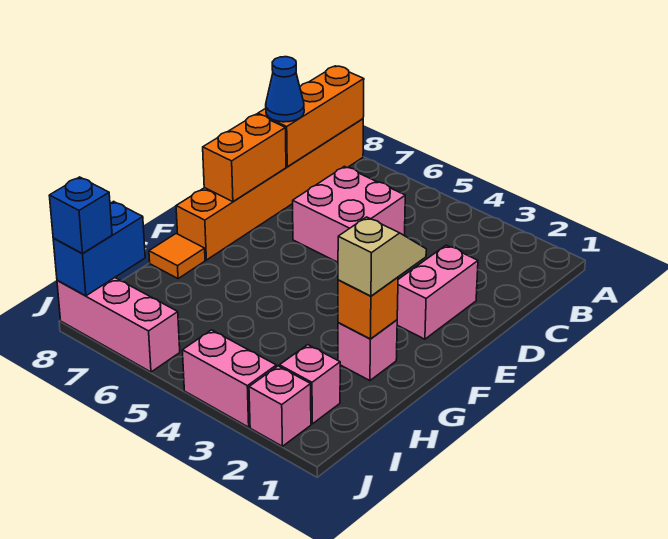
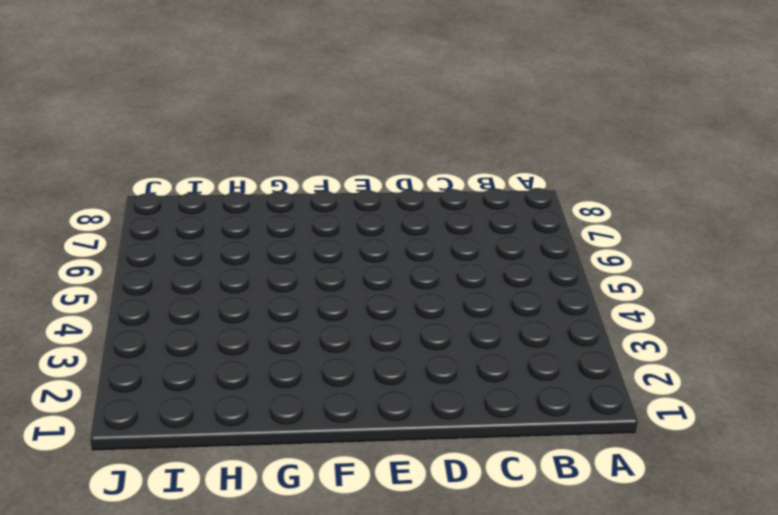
none -> orange brick A8:F8 level 1
none -> pink brick C5:D6 level 1
none -> pink brick D2:E2 level 1

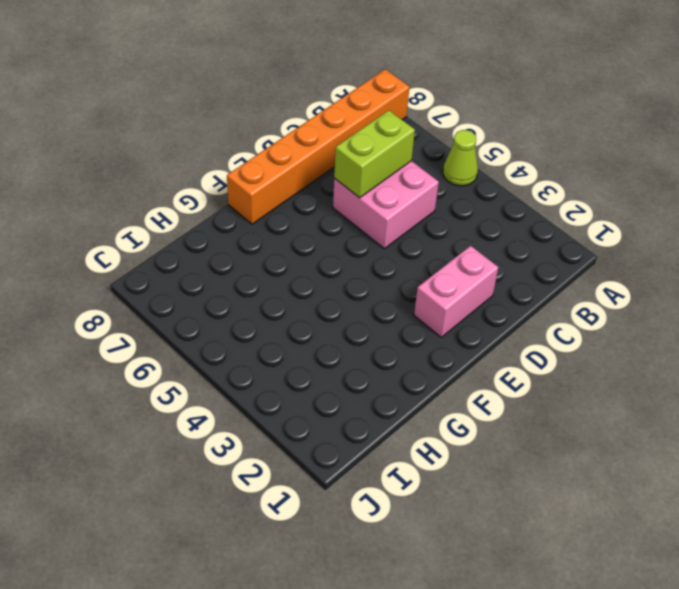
lime cone A5 level 1 -> none
lime brick C6:D6 level 2 -> none
none -> pink brick G2 level 1
none -> orange tile G8 level 1
none -> pink brick I2 level 1

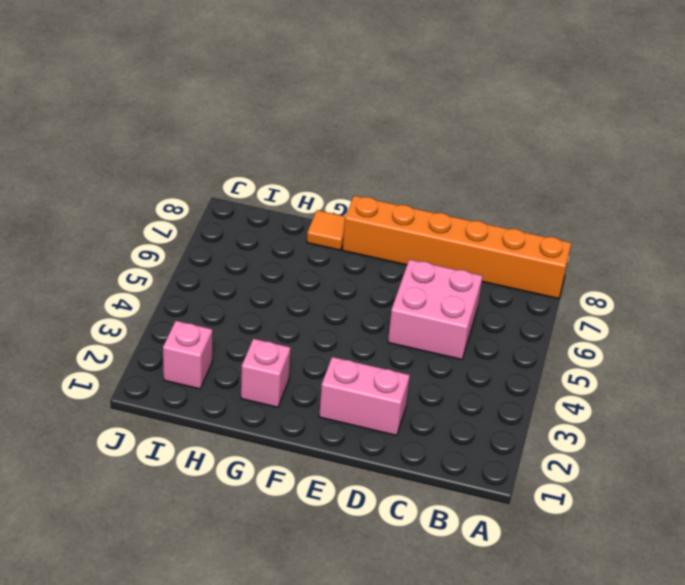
none -> pink brick J2 level 1
none -> pink brick J3:J4 level 1
none -> pink brick J6:J8 level 1

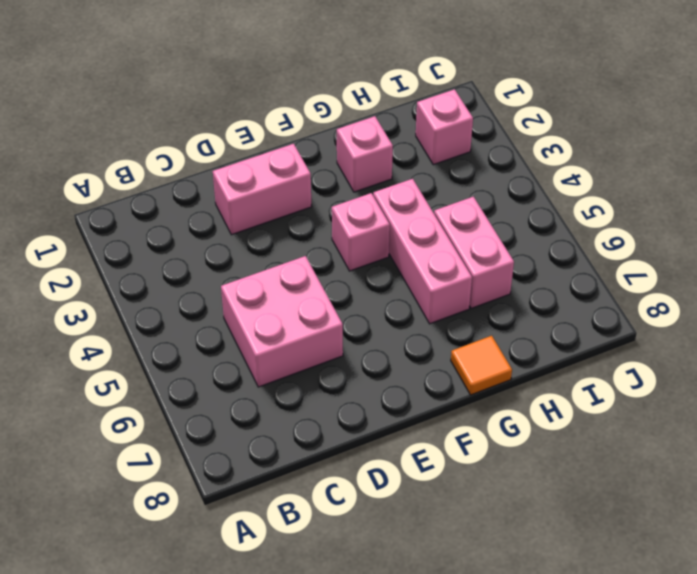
pink brick F4 level 1 -> pink brick J2 level 1
pink brick G4:G6 level 1 -> pink brick J6:J8 level 1
pink brick H5:H6 level 1 -> pink brick J3:J4 level 1
none -> orange brick A8:F8 level 1
none -> orange brick A8:C8 level 2
none -> orange brick D8:E8 level 2

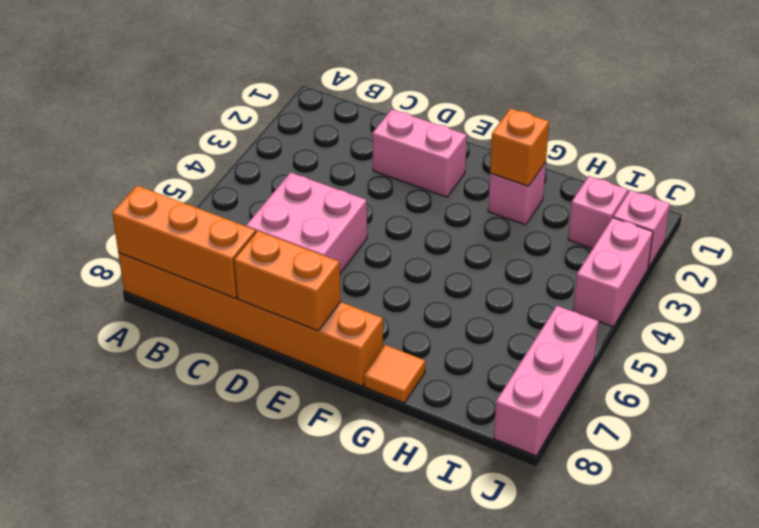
none -> blue brick I8:J8 level 2
none -> blue cone C8 level 3
none -> tan slope F2:G2 level 3 top G

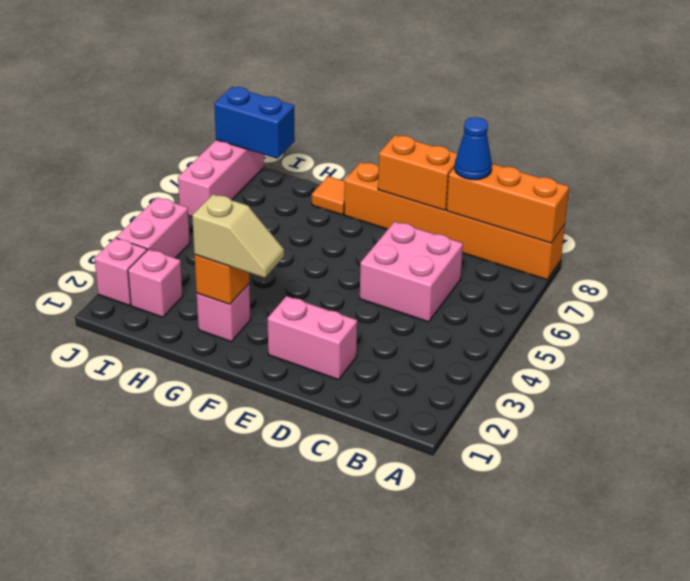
none -> blue brick J8 level 3

